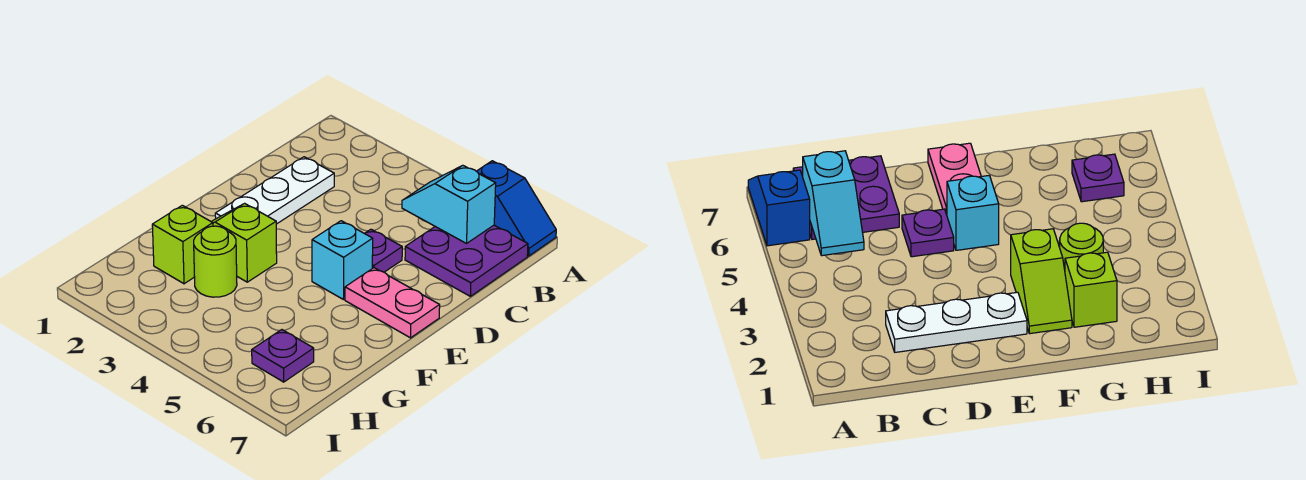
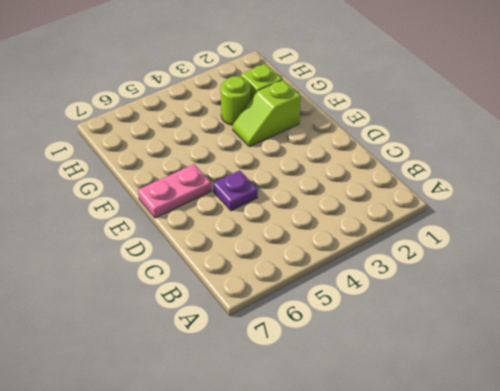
lime slope F2:F3 level 1 top 2 -> lime slope F2:F3 level 1 top 3
none -> blue slope A6:A7 level 1 top 6
none -> purple plate B6:C7 level 1

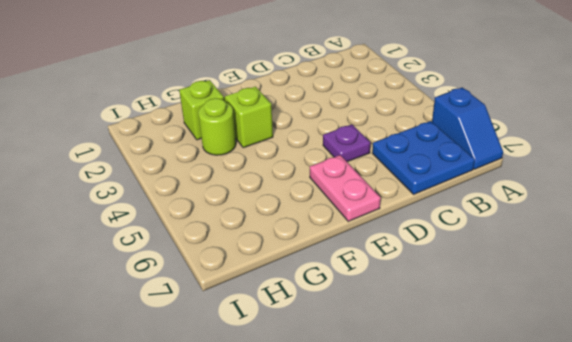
blue plate B6:C7 level 1 -> purple plate B6:C7 level 1
none -> white plate C2:E2 level 1
none -> cyan brick E5 level 1

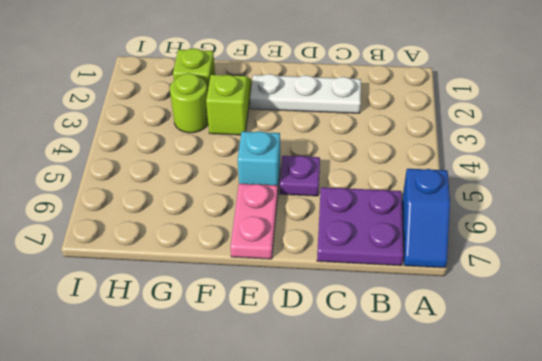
none -> purple plate H6 level 1
none -> cyan slope B5:B6 level 2 top 6

